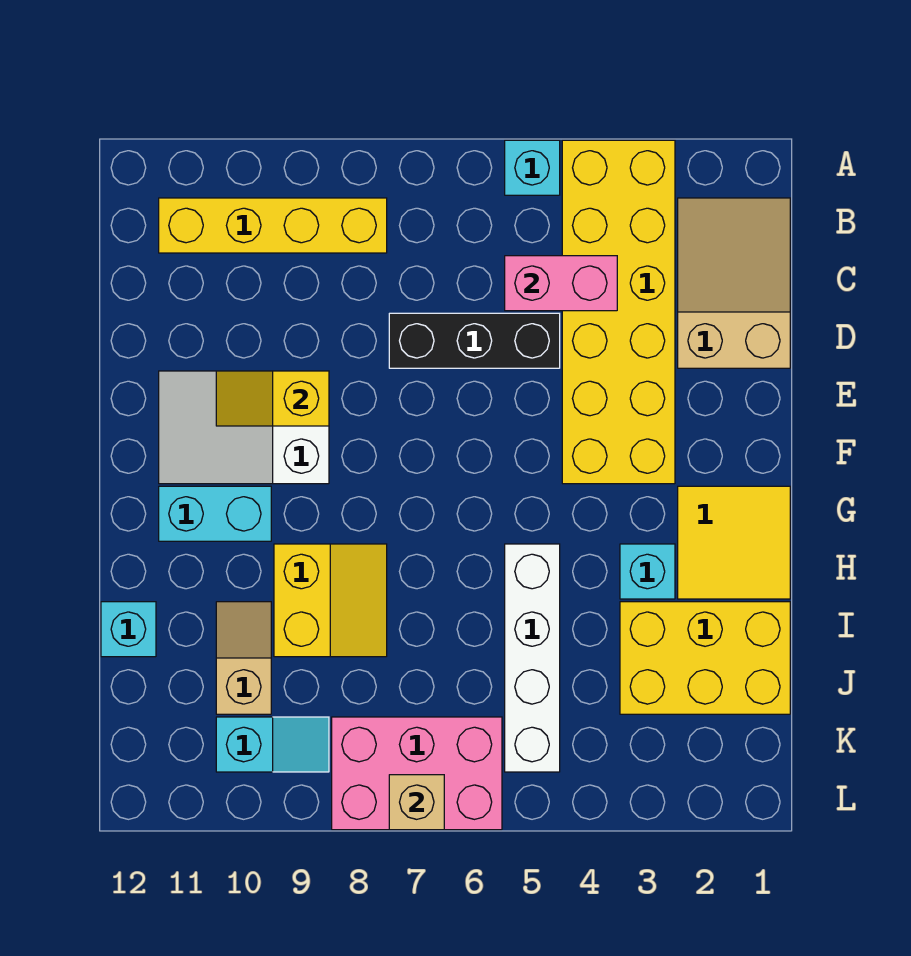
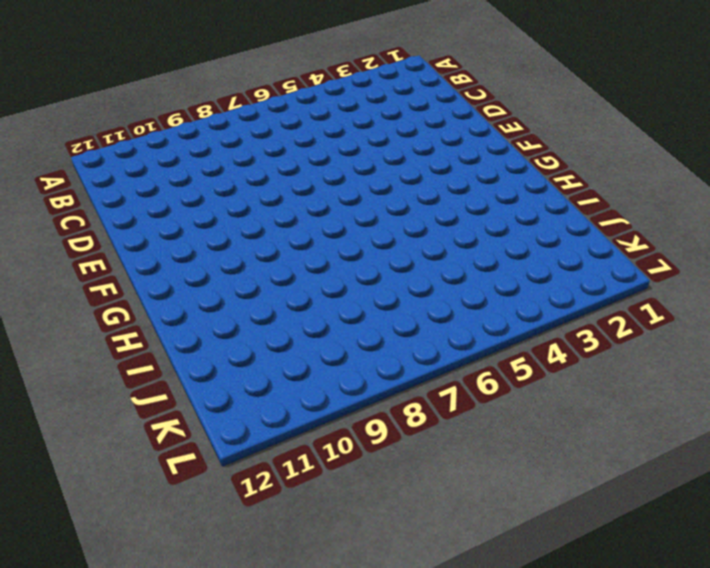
none -> yellow brick A3:F4 level 1
none -> cyan brick A5 level 1
none -> tan slope B1:D2 level 1 top D

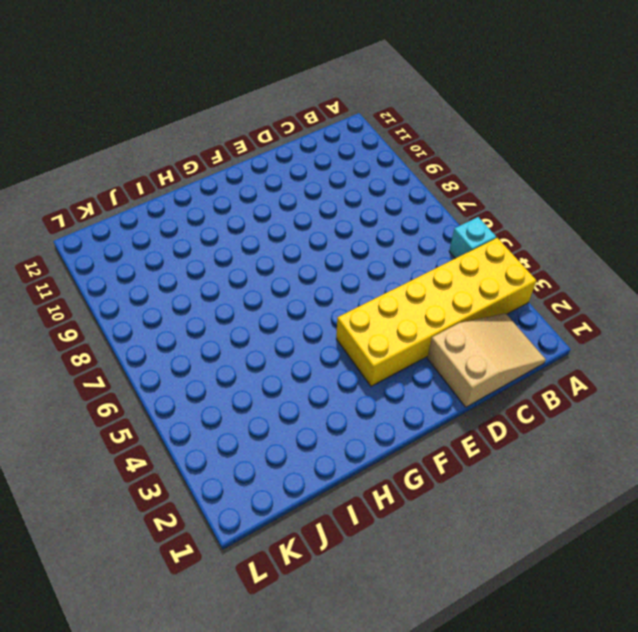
none -> yellow brick B8:B11 level 1
none -> black brick D5:D7 level 1
none -> white slope E9:F11 level 1 top 9

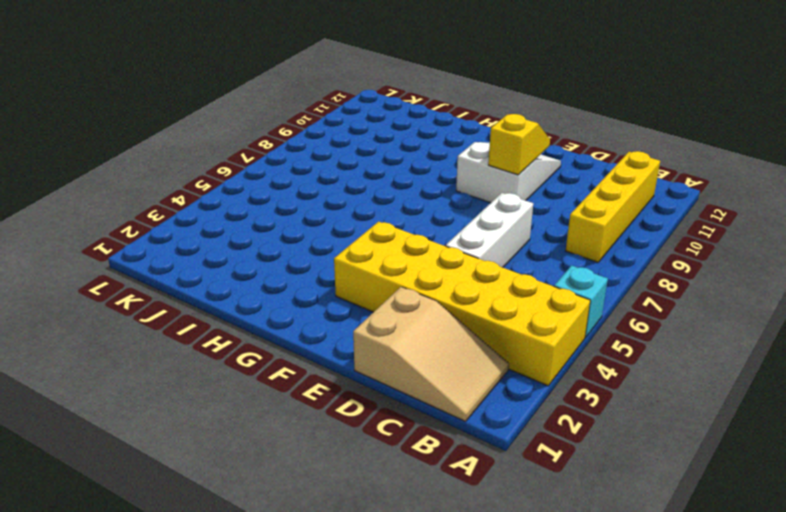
white brick D5:D7 level 1 -> black brick D5:D7 level 1
none -> yellow tile G1:H2 level 1
none -> cyan brick G10:G11 level 1
none -> cyan brick H3 level 1

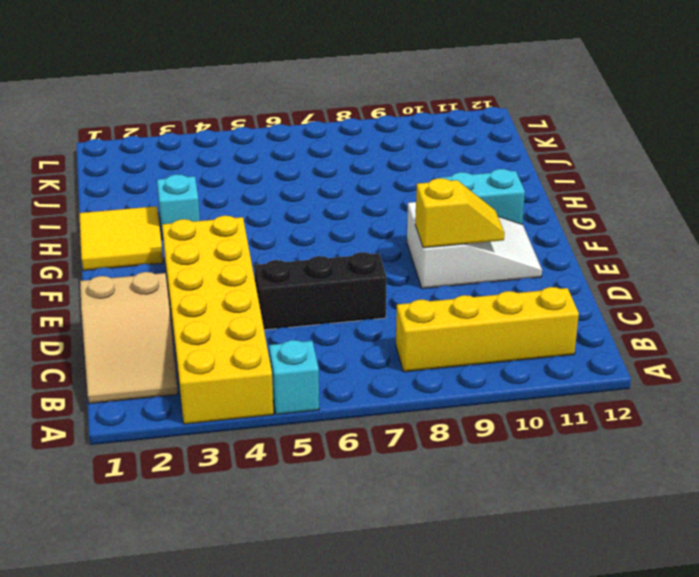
none -> white brick H5:K5 level 1
none -> yellow slope H8:I9 level 1 top 9
none -> yellow brick I1:J3 level 1

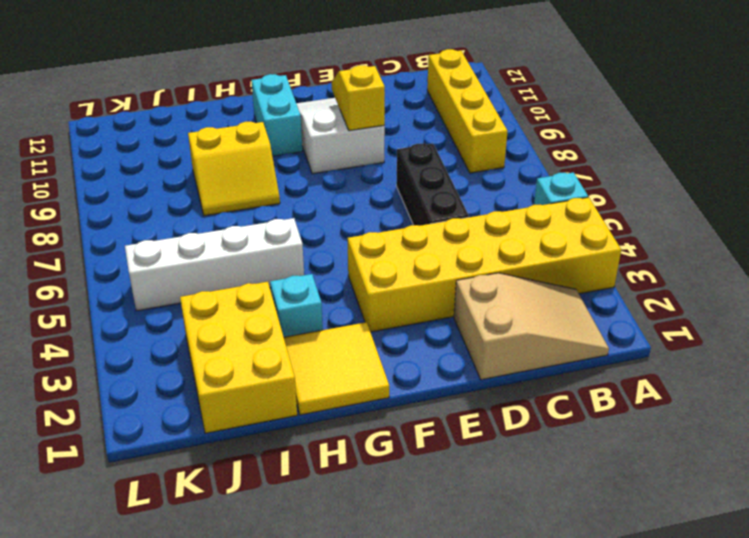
none -> tan slope I10:J10 level 1 top J
none -> cyan brick I12 level 1
none -> pink brick K6:L8 level 1

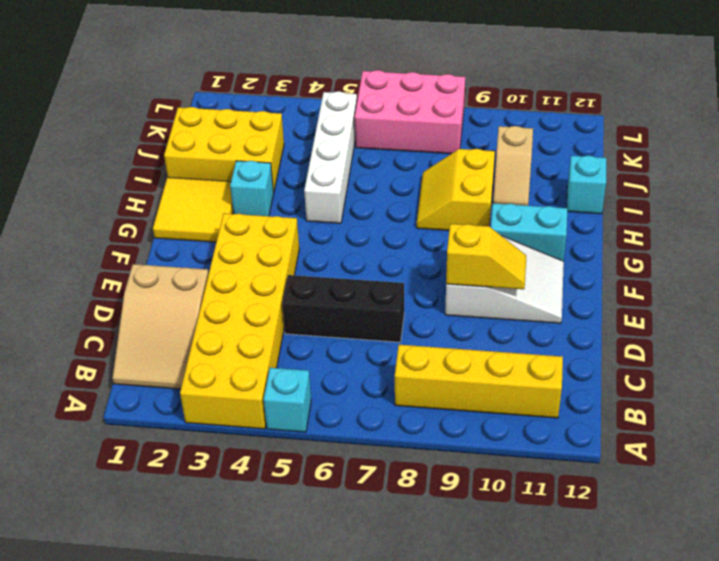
none -> cyan slope K9:K10 level 1 top 10
none -> pink brick C4:C5 level 2
none -> tan brick L7 level 2

